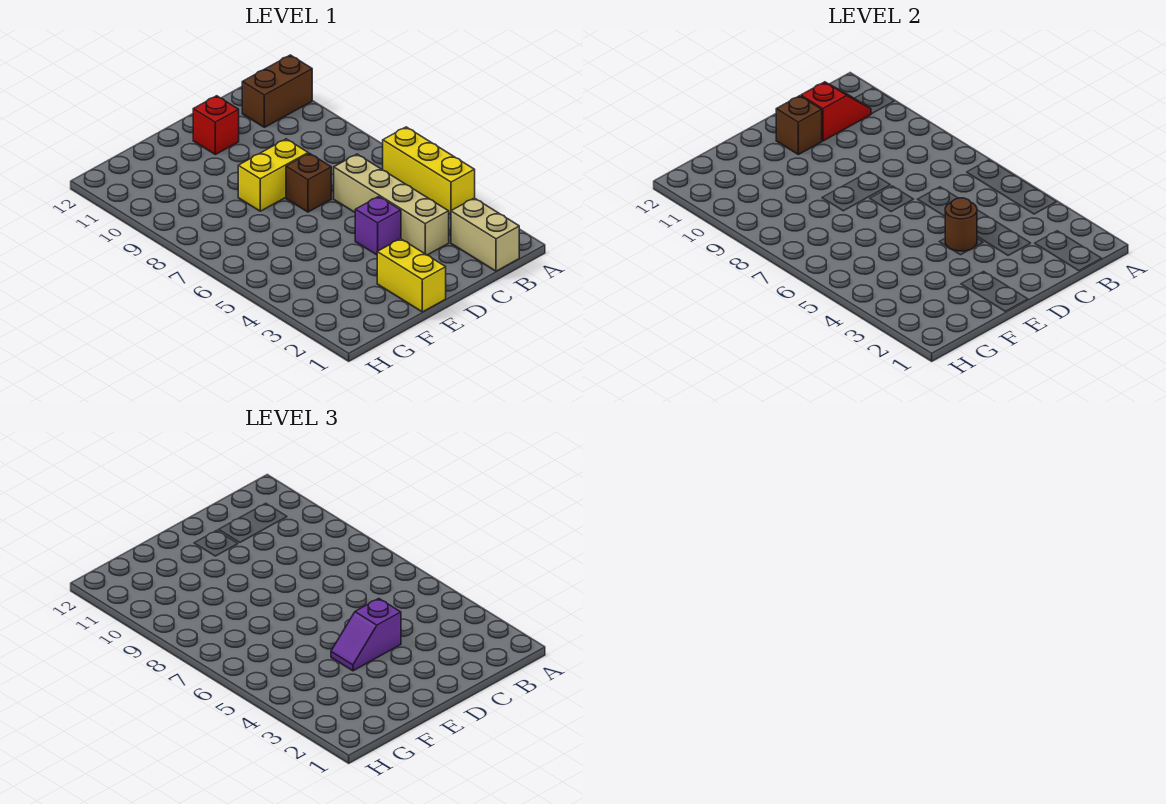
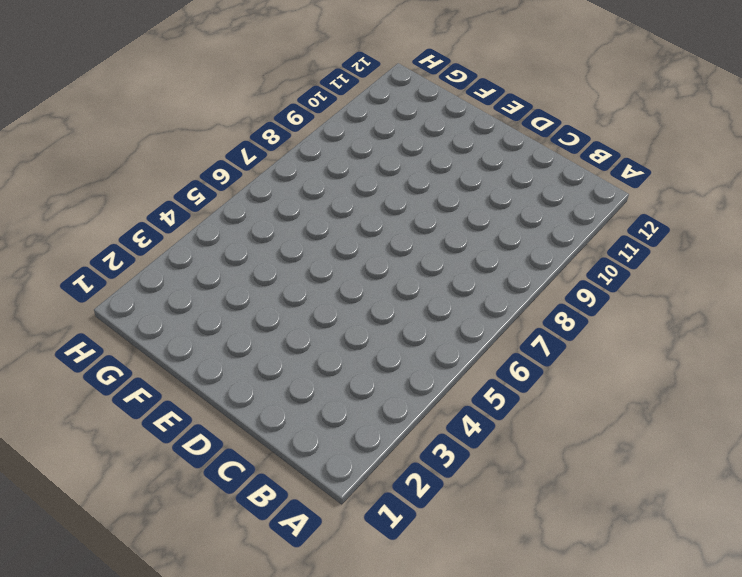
none -> yellow brick A4:A6 level 1
none -> brown brick A11:B11 level 1
none -> tan brick B1:B2 level 1

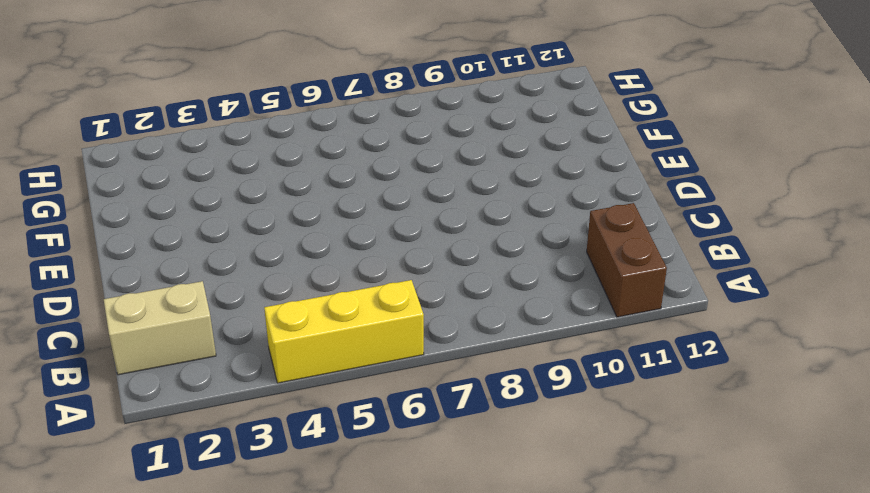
none -> tan brick C3:C6 level 1
none -> purple brick D4 level 1
none -> brown brick D7 level 1

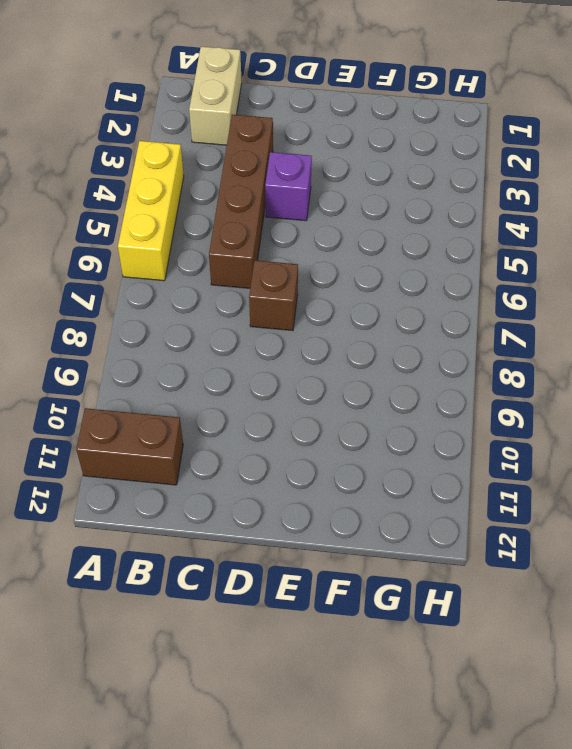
brown brick C3:C6 level 1 -> tan brick C3:C6 level 1
none -> yellow brick D8:E8 level 1
none -> red brick D11 level 1
none -> yellow brick E1:E2 level 1

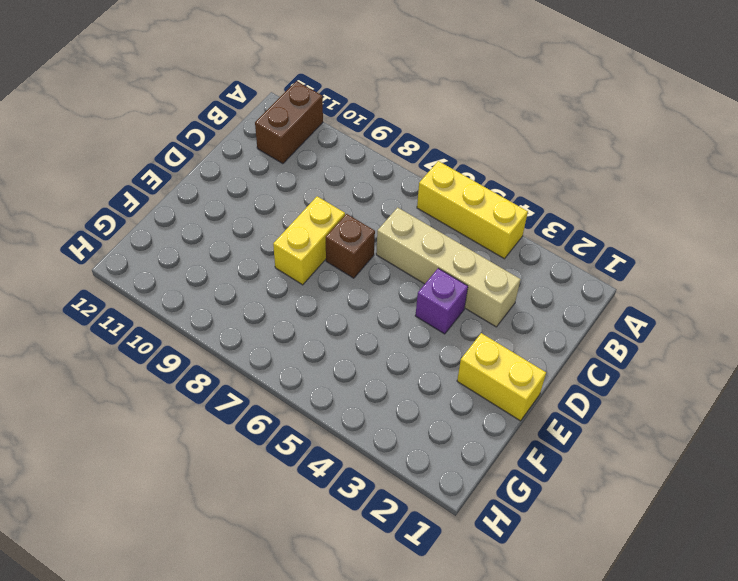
none -> tan brick B1:B2 level 1
none -> red brick D11 level 1
none -> red slope B11:C11 level 2 top C

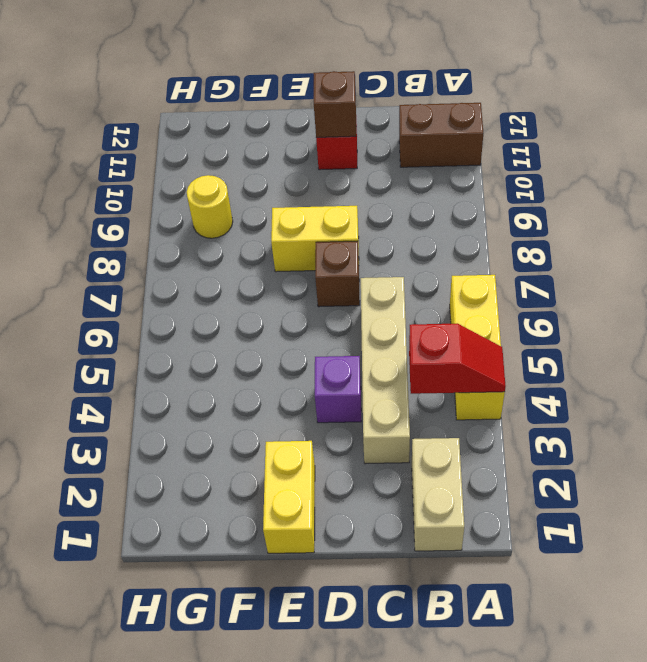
red slope A4:B4 level 2 top B -> red slope B11:C11 level 2 top C
yellow round brick G9 level 1 -> none
none -> brown round brick D4 level 2
none -> purple slope D4:E4 level 3 top D

